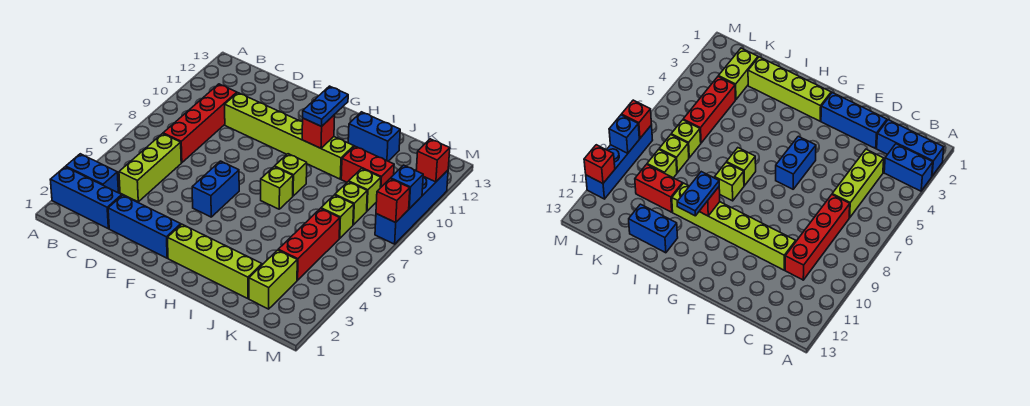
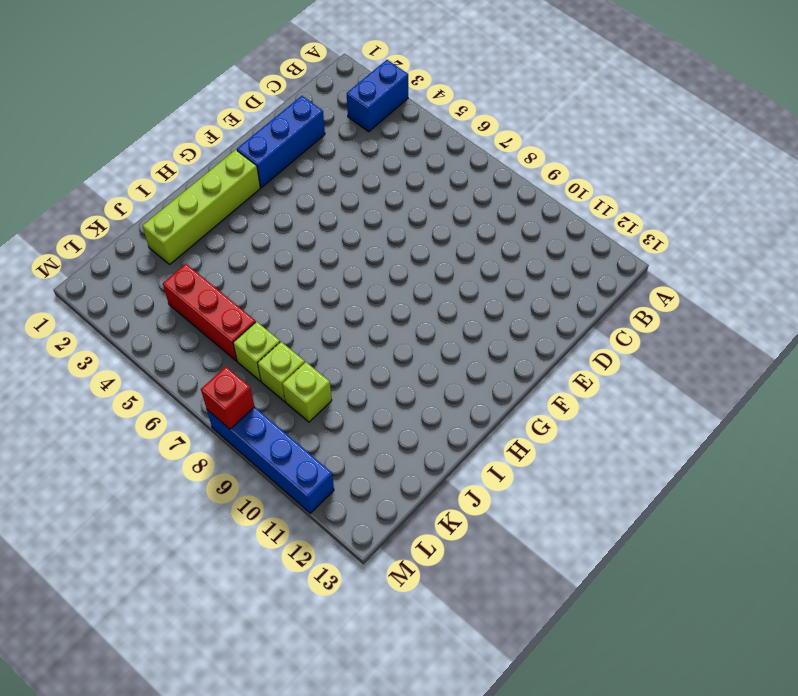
none -> blue brick A2:C2 level 1
none -> lime brick C4:C6 level 1
none -> red brick C7:C10 level 1

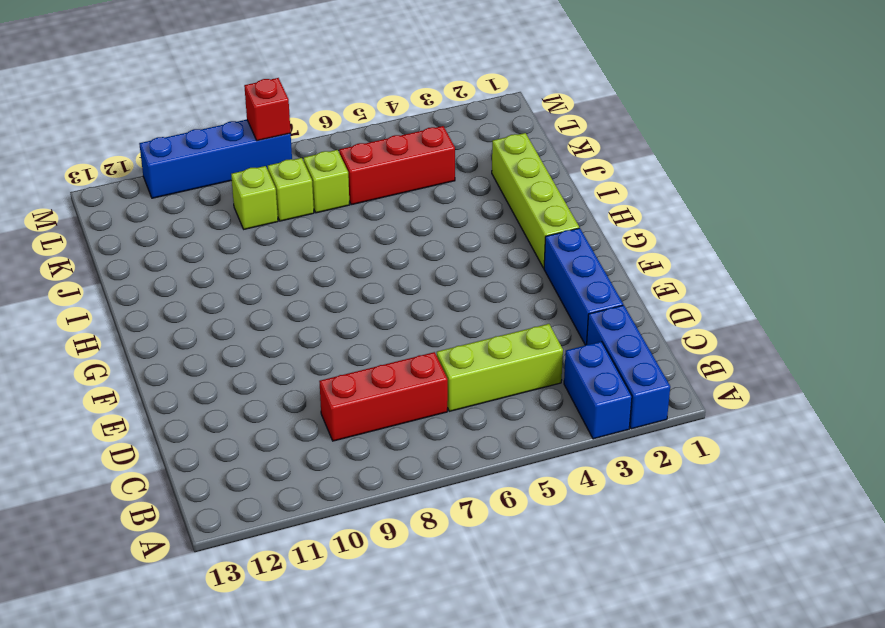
red brick C7:C9 level 1 -> red brick C7:C10 level 1
none -> lime brick D10:I10 level 1
none -> blue brick F5:F6 level 1
none -> lime brick H7 level 1

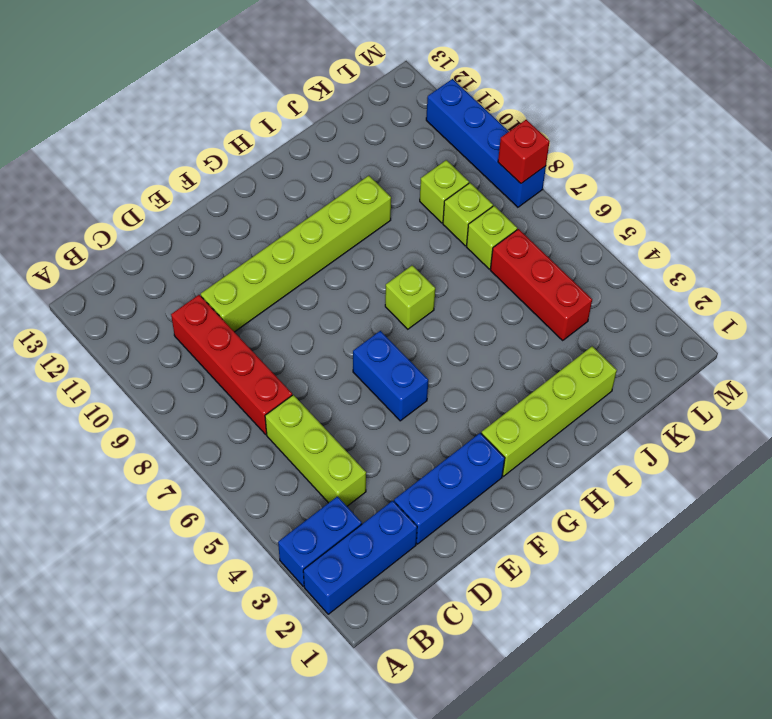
none -> lime brick H8 level 1
none -> blue brick I12:J12 level 1
none -> red brick J10:K10 level 1

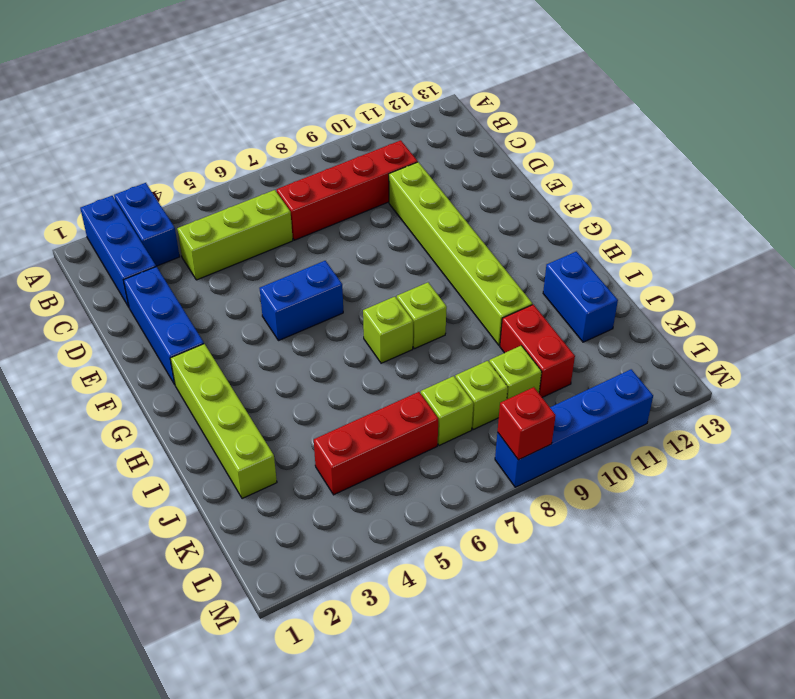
none -> lime brick K2:K3 level 1
none -> red brick H10 level 2
none -> blue brick M9 level 2

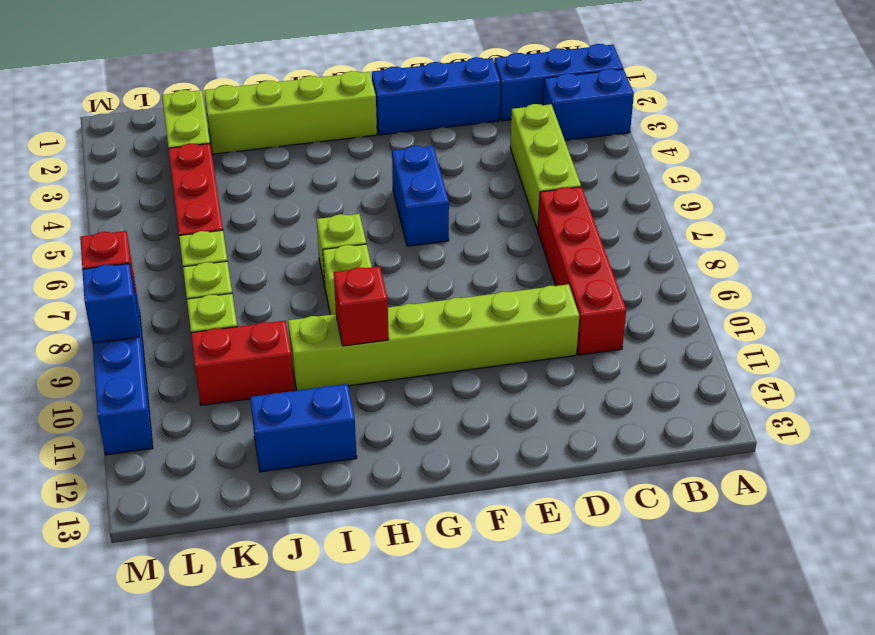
none -> red brick M11 level 2
none -> blue plate H10:H11 level 3

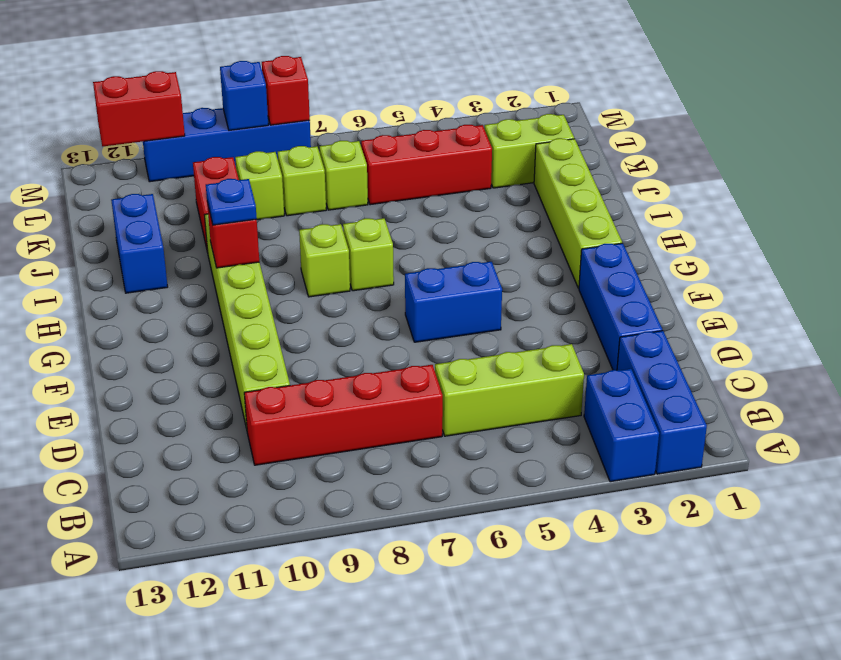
blue plate H10 level 3 -> blue plate H10:H11 level 3
red brick M11:M12 level 2 -> red brick M11 level 2

